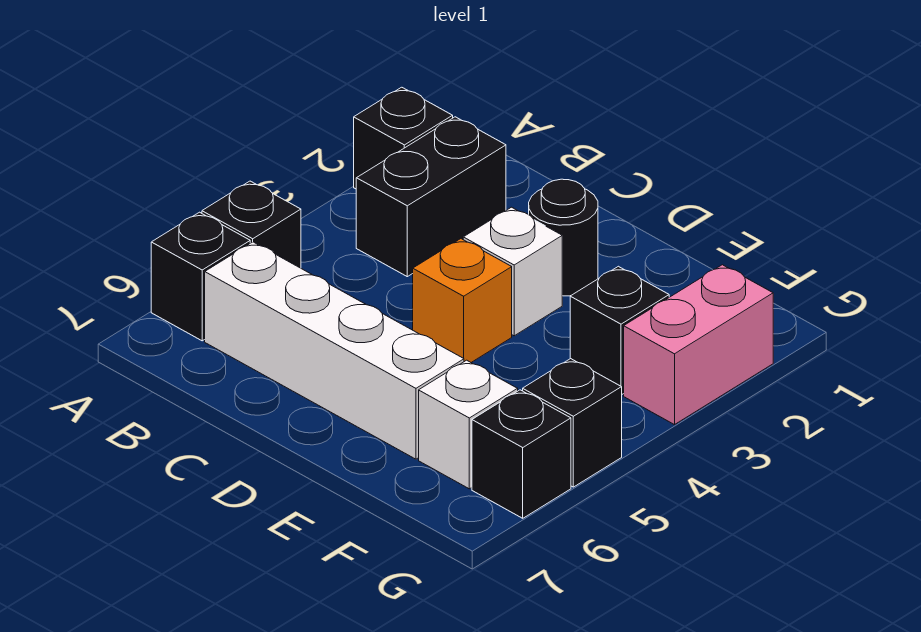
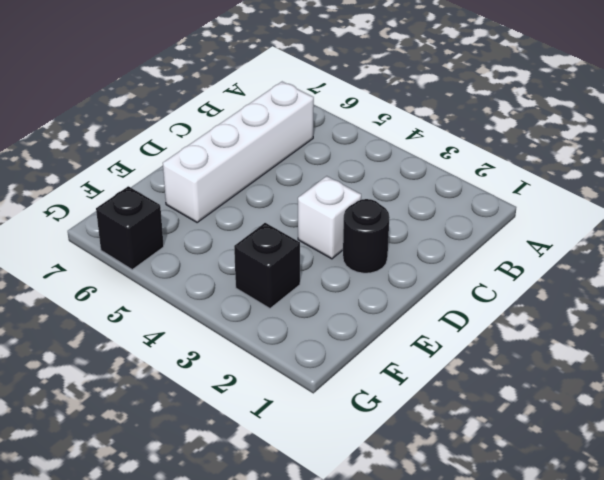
none -> black brick A2 level 1
none -> black brick A5 level 1
none -> black brick A6 level 1

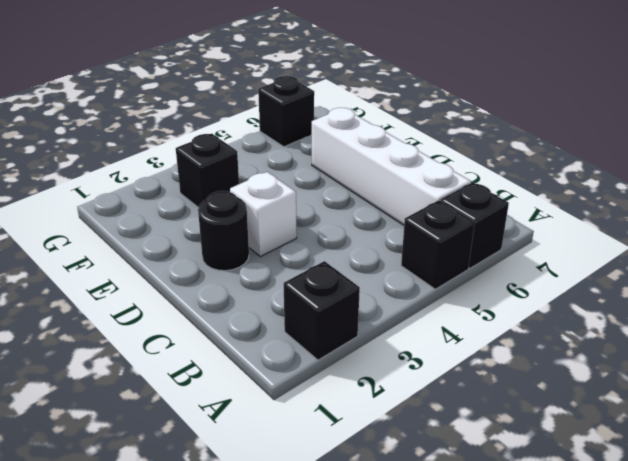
none -> black brick B2:B3 level 1
none -> orange brick D4 level 1
none -> white brick F6 level 1

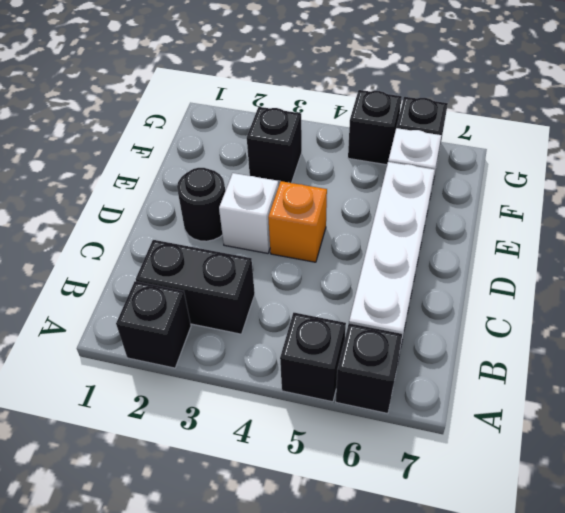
none -> pink brick G2:G3 level 1

